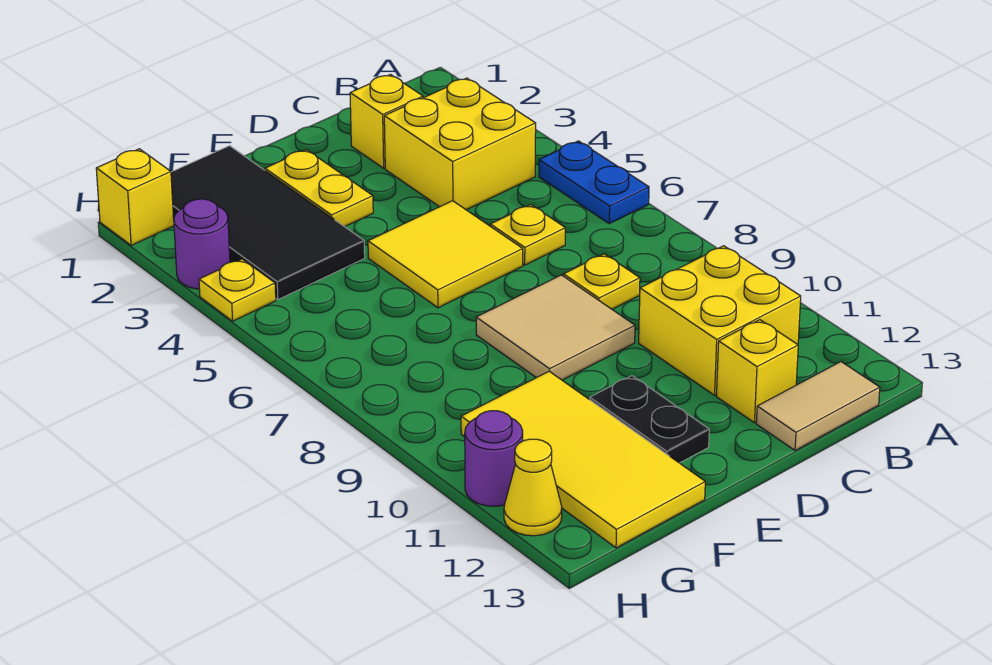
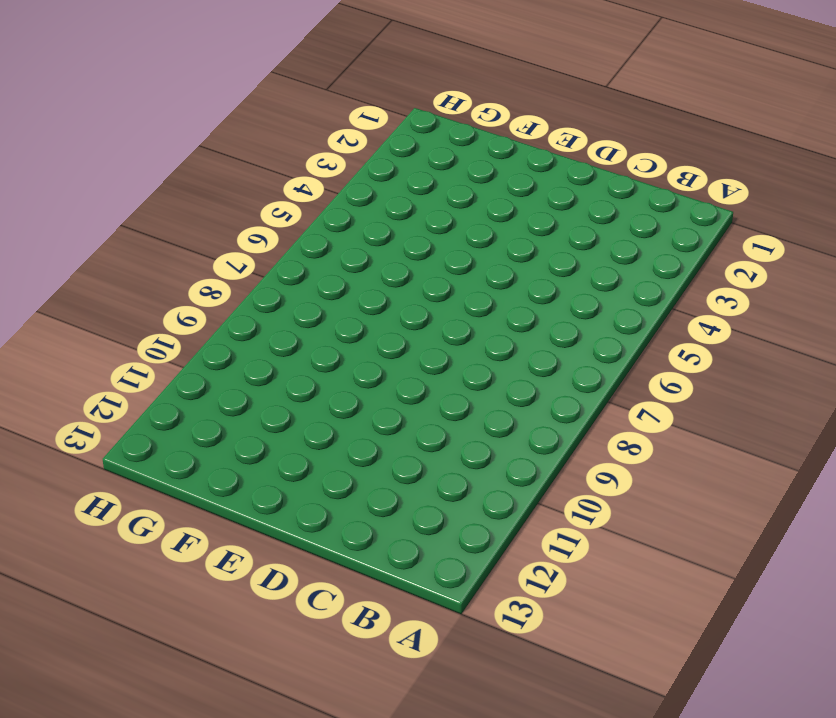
none -> blue plate A5:A6 level 1
none -> yellow brick B3:C4 level 1
none -> yellow brick B10:C11 level 1

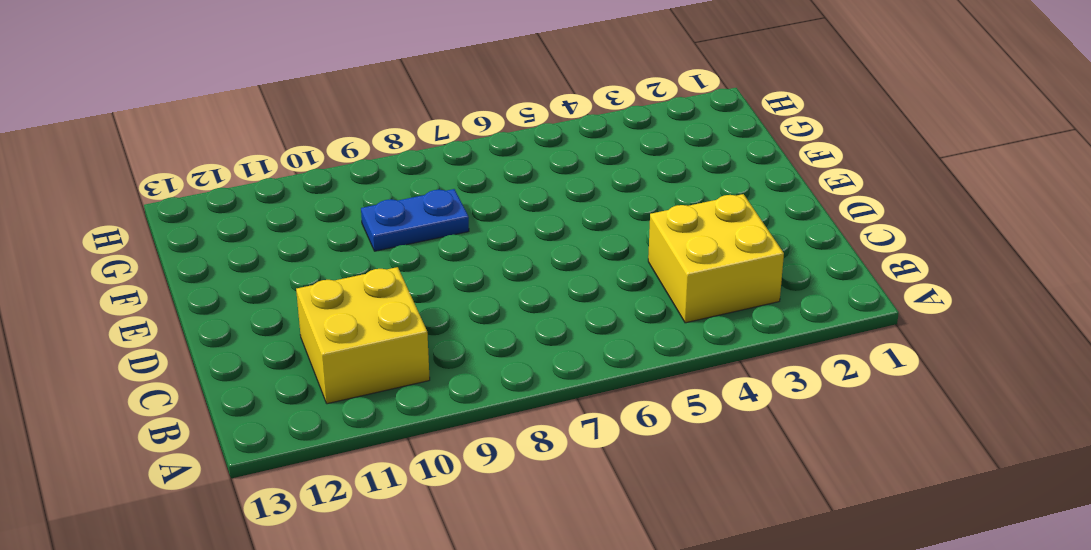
blue plate F8:F9 level 1 -> blue plate A5:A6 level 1
none -> tan tile B13:C13 level 1
none -> yellow brick C2 level 1
none -> yellow plate C6 level 1

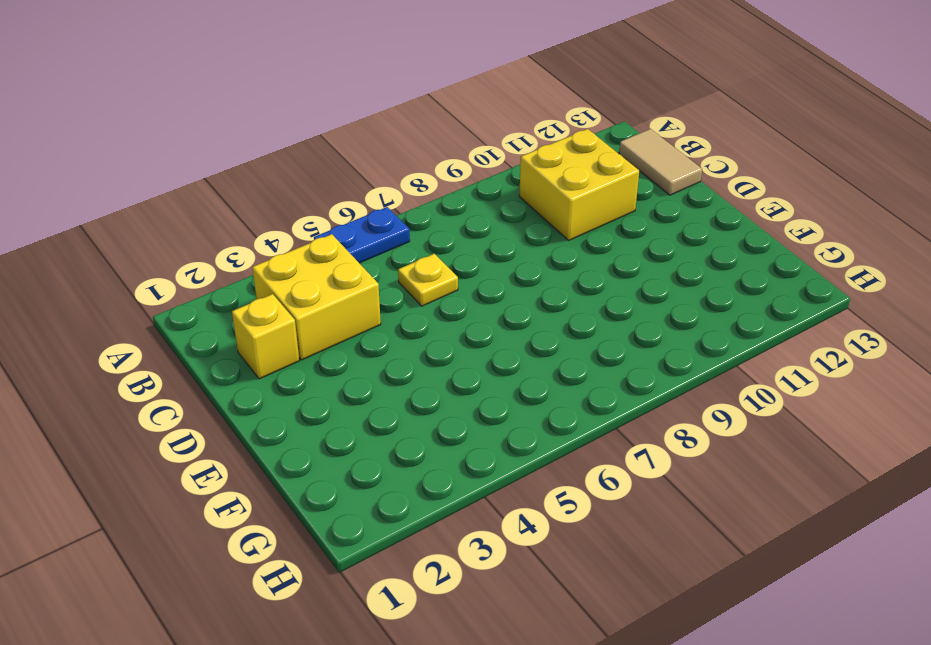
none -> yellow plate C8 level 1
none -> yellow brick C12 level 1
none -> yellow tile D5:E6 level 1

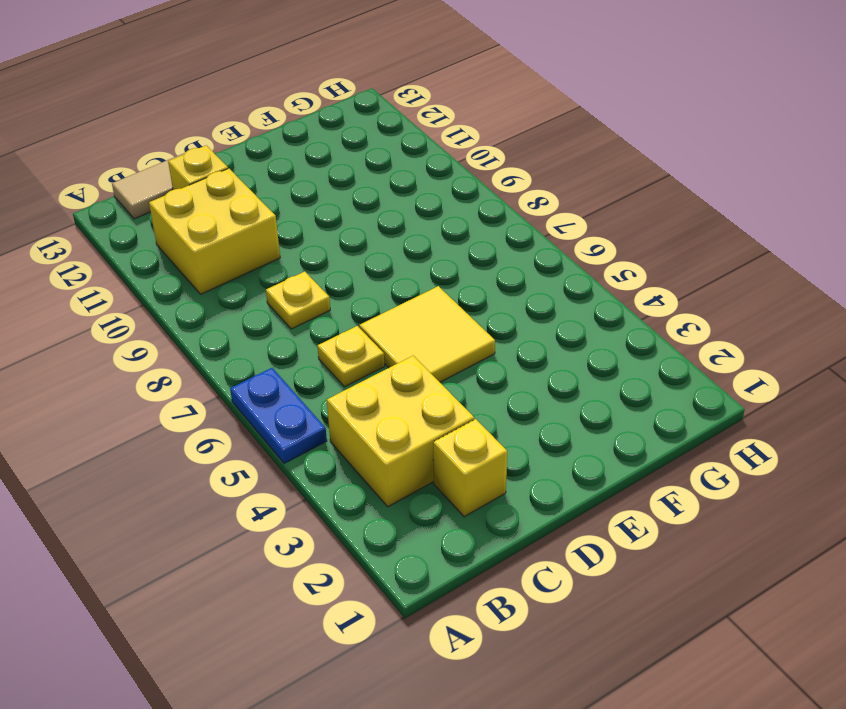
none -> tan tile D8:E9 level 1
none -> yellow plate E2:E3 level 1
none -> black plate E11:E12 level 1

